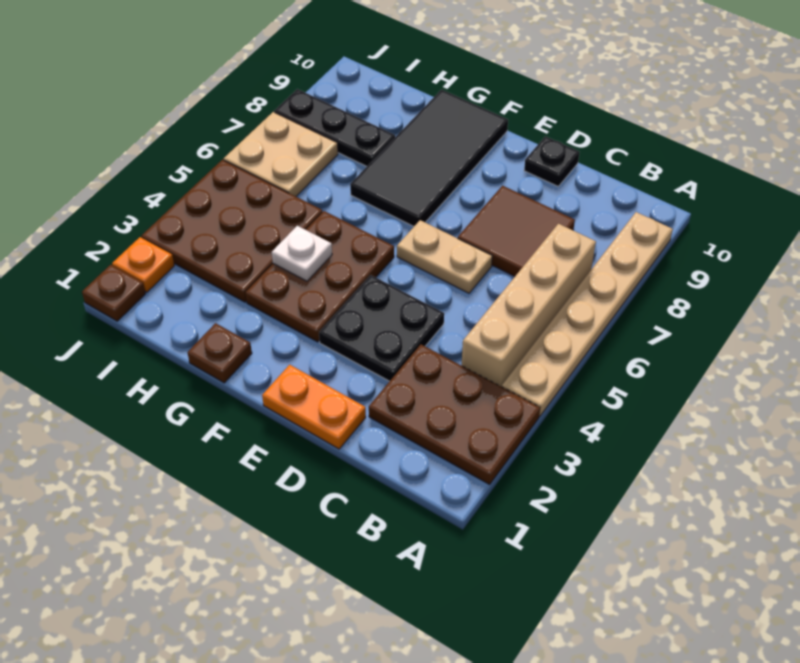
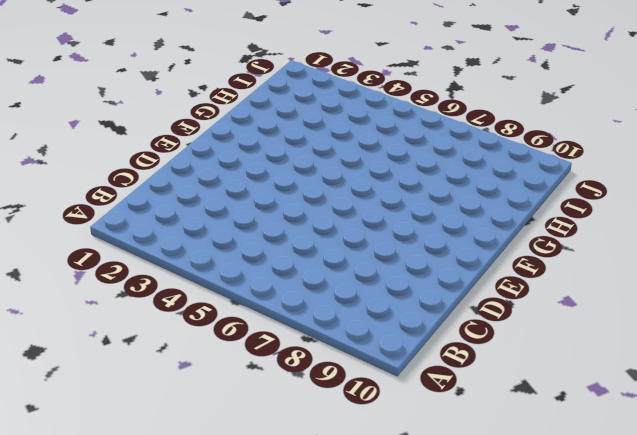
none -> brown plate A2:C3 level 1
none -> tan plate A4:A9 level 1
none -> tan brick B4:B7 level 1

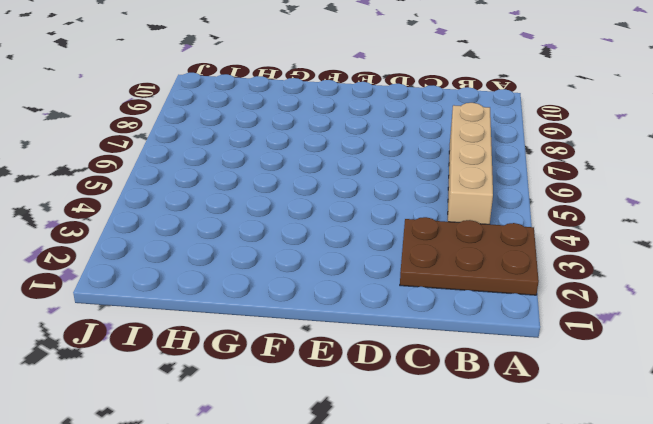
none -> tan plate A4:A9 level 1
none -> brown tile C7:D8 level 1
none -> orange plate D1:E1 level 1

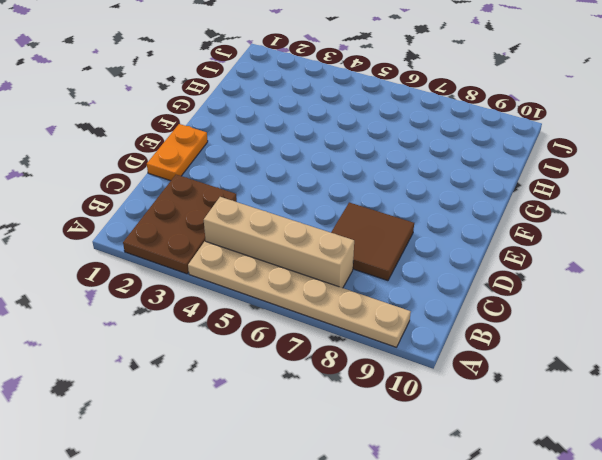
none -> black plate D3:E4 level 1
none -> tan plate D6:E6 level 1
none -> black plate D10 level 1

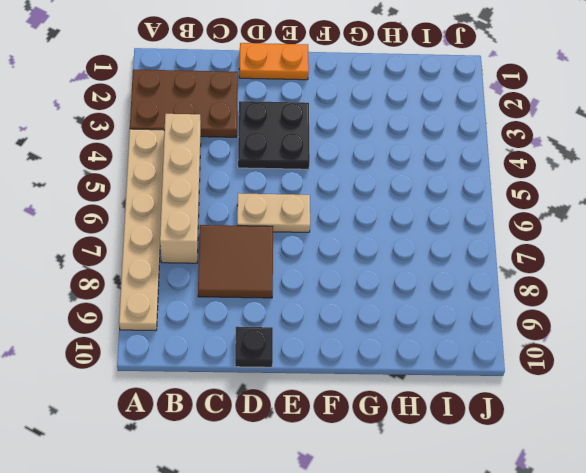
none -> brown plate F3:G5 level 1
none -> black tile F7:G10 level 1
none -> brown plate G1 level 1

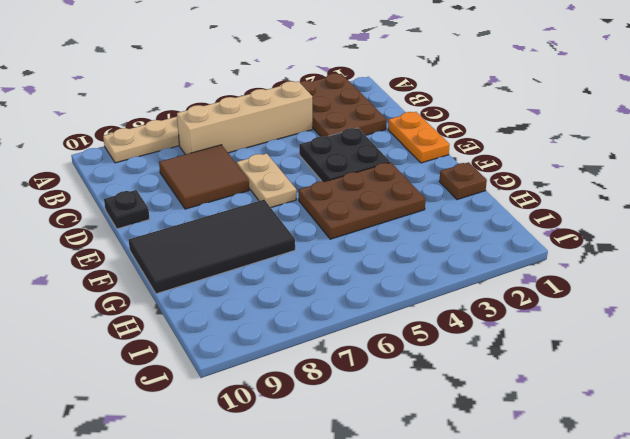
none -> brown plate H3:J5 level 1
none -> black plate H8:J8 level 1
none -> tan plate I6:J7 level 1

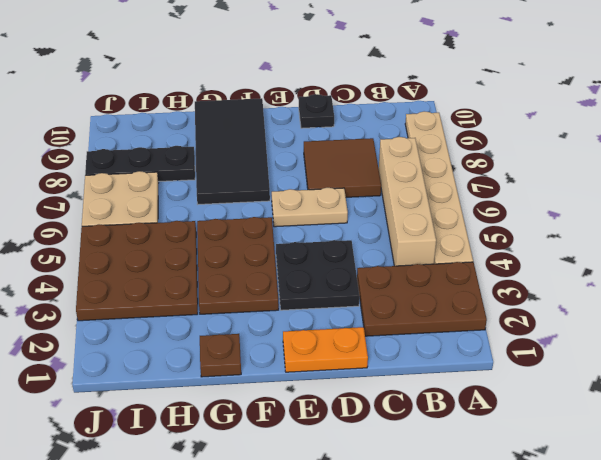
none -> brown plate J1 level 1
none -> orange plate J2 level 1
none -> white plate G4 level 2

